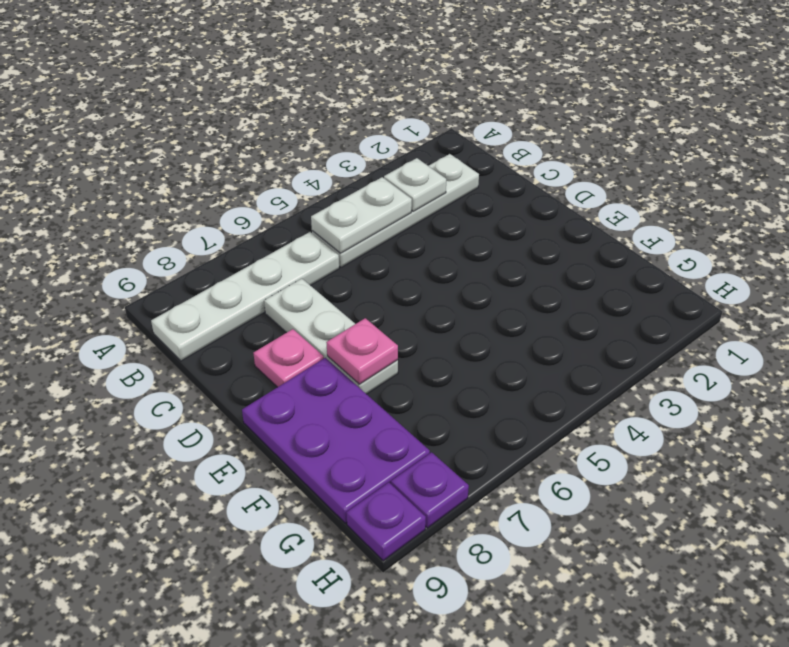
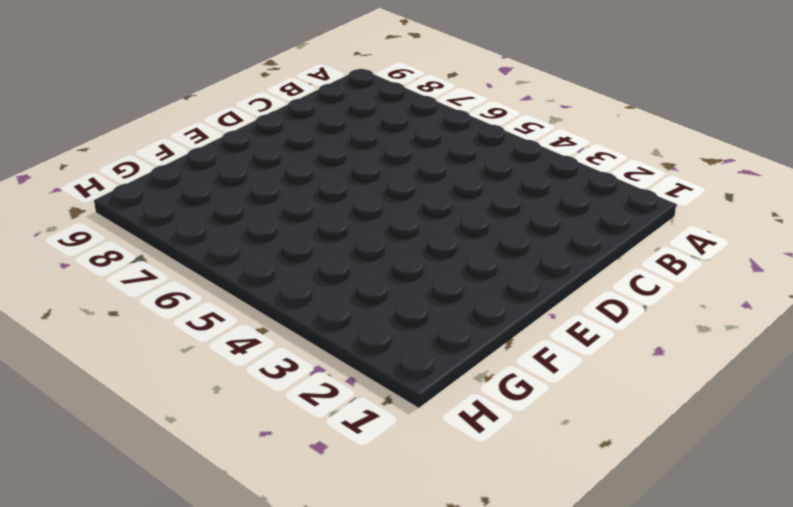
none -> white plate B2:B5 level 1
none -> white plate B6:B9 level 1

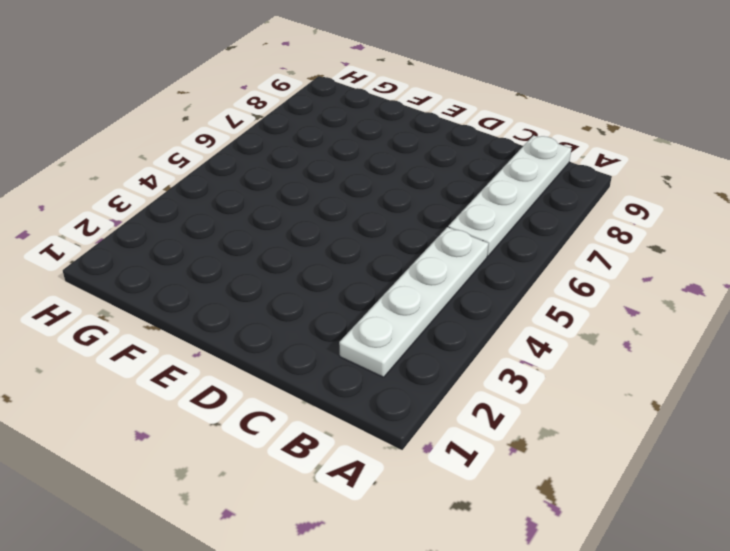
none -> white plate C7:E7 level 1
none -> pink plate D8 level 1

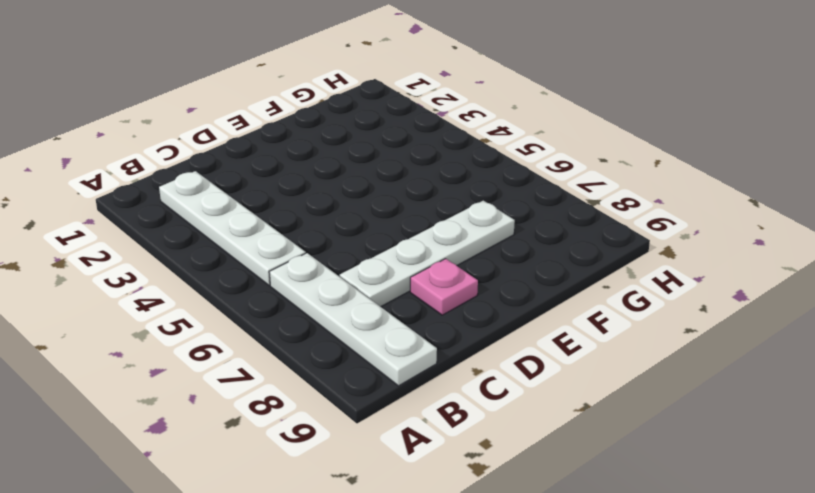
white plate C7:F7 level 1 -> white plate C7:E7 level 1
none -> purple plate E8:G9 level 1
none -> purple plate H8 level 1

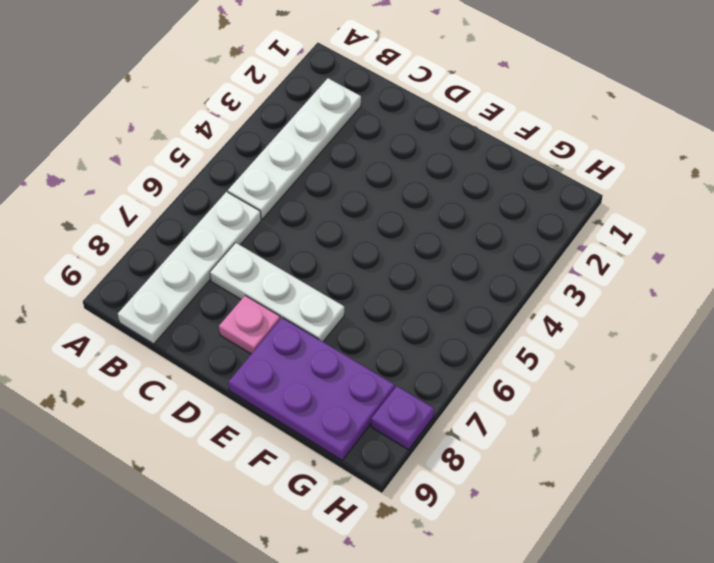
none -> purple plate H9 level 1
none -> white plate B3 level 2

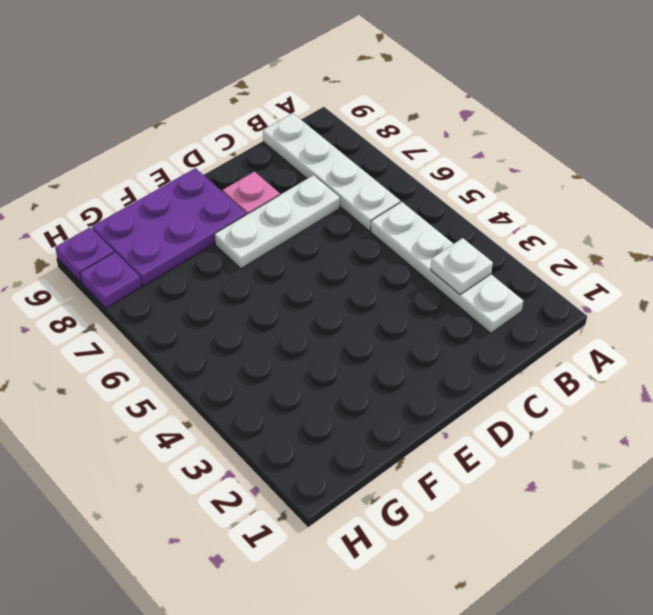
none -> white plate B4:B5 level 2
none -> pink plate E7 level 2

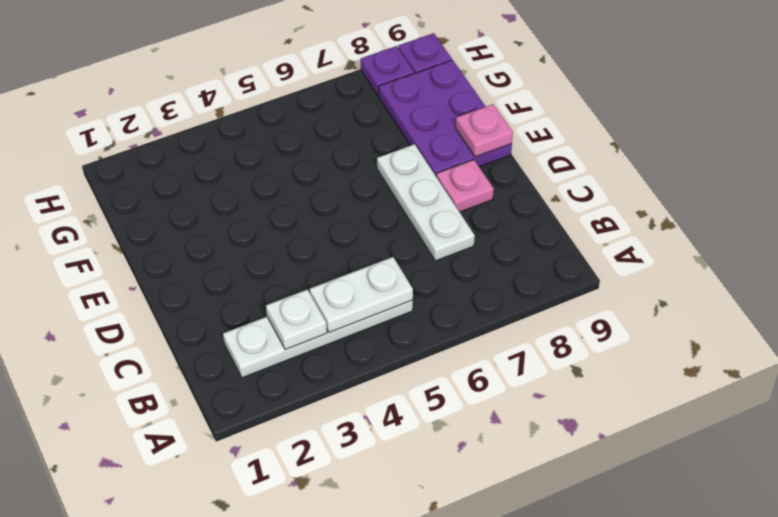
pink plate E9 level 2 -> pink plate E7 level 2
none -> white plate B6:B9 level 1

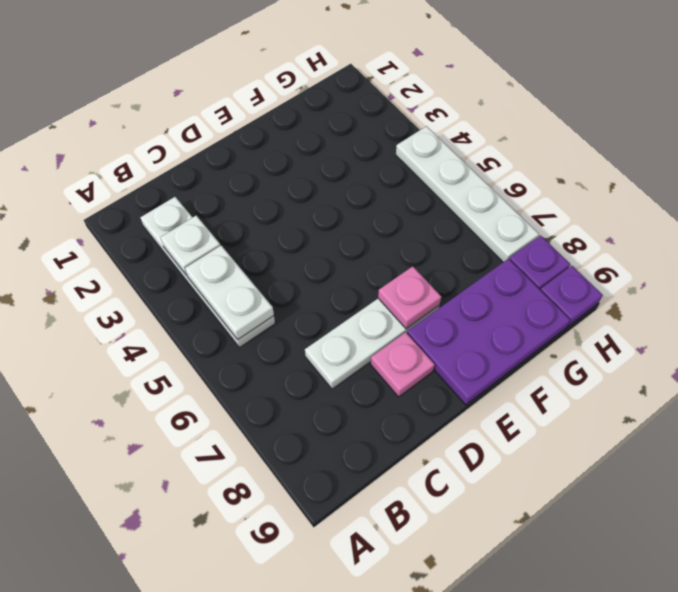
white plate H4:H7 level 1 -> white plate B6:B9 level 1

